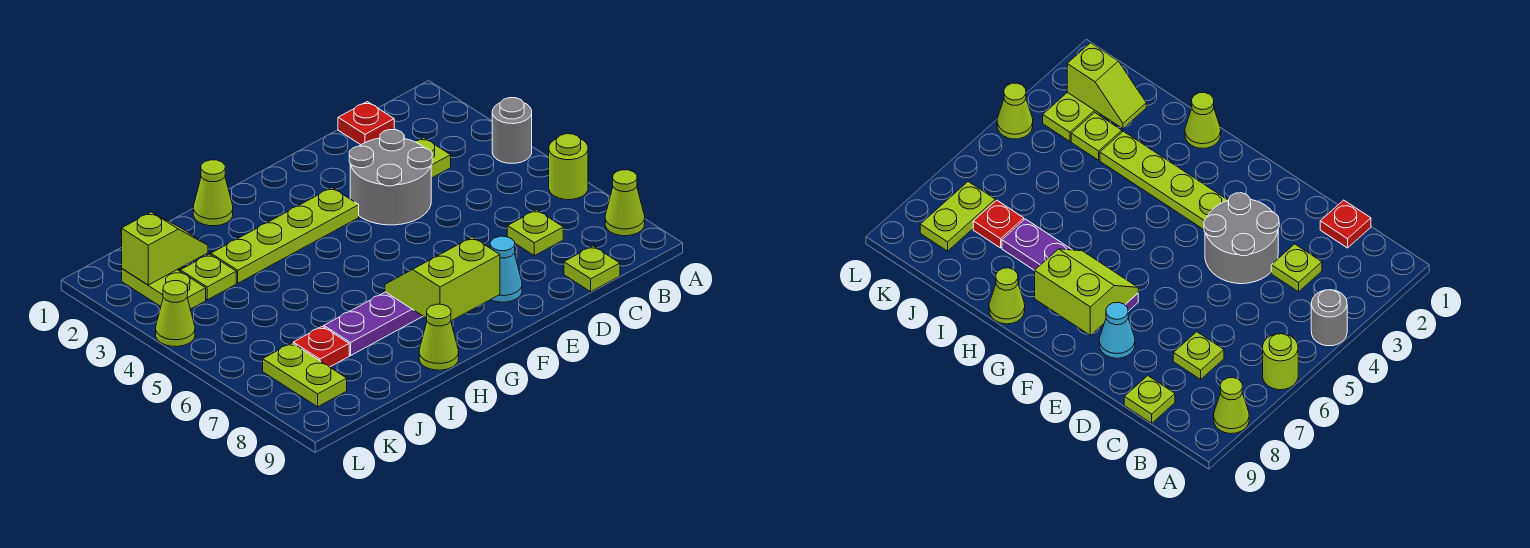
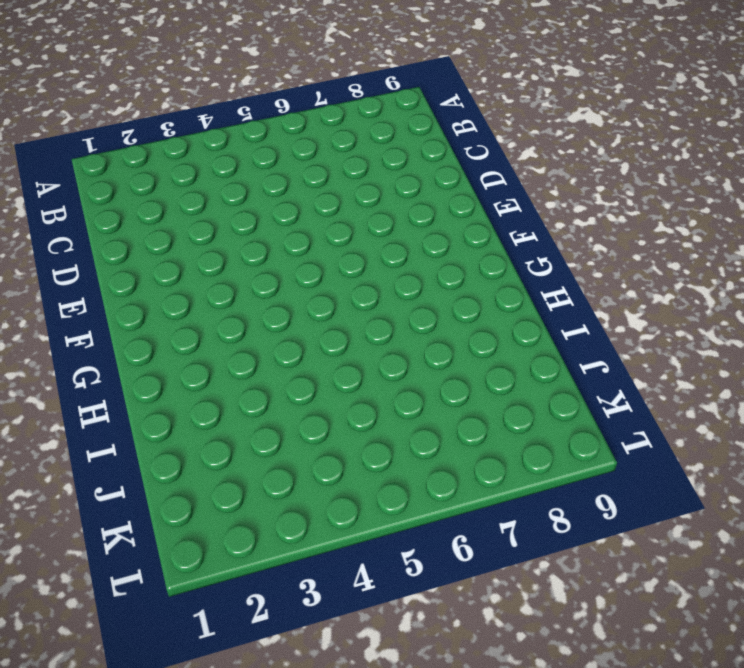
none -> grey round brick A4 level 1
none -> lime round brick A6 level 1
none -> lime cone A8 level 1

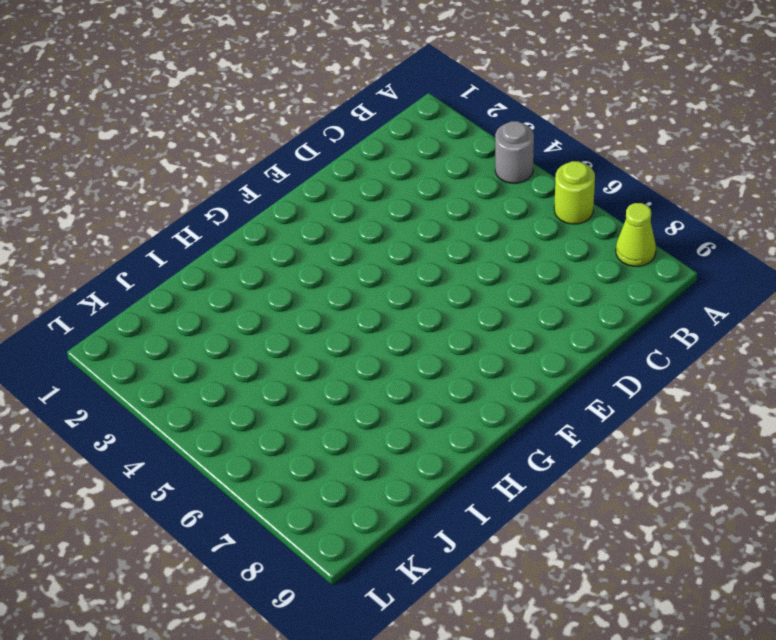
none -> red plate C1 level 1
none -> lime plate C3 level 1
none -> lime plate C7 level 1

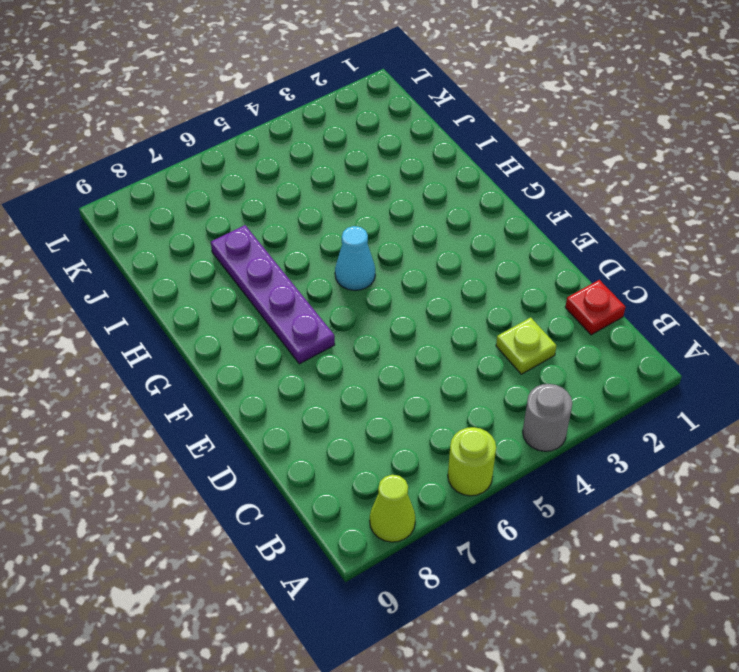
cyan cone G5 level 1 -> cyan cone E8 level 1
none -> lime plate C7 level 1
none -> lime plate C9 level 1
none -> grey round brick D3:E4 level 1

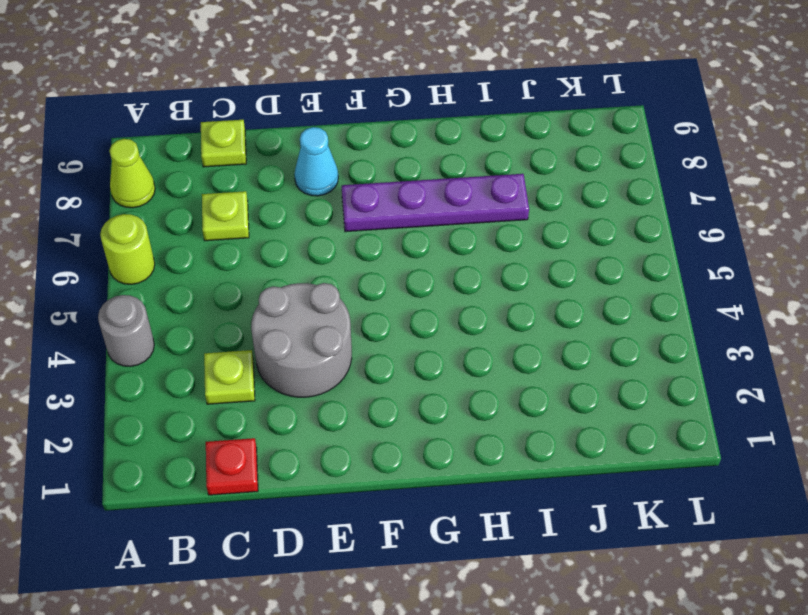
none -> lime plate F3:I3 level 1
none -> lime cone H1 level 1
none -> lime cone H9 level 1

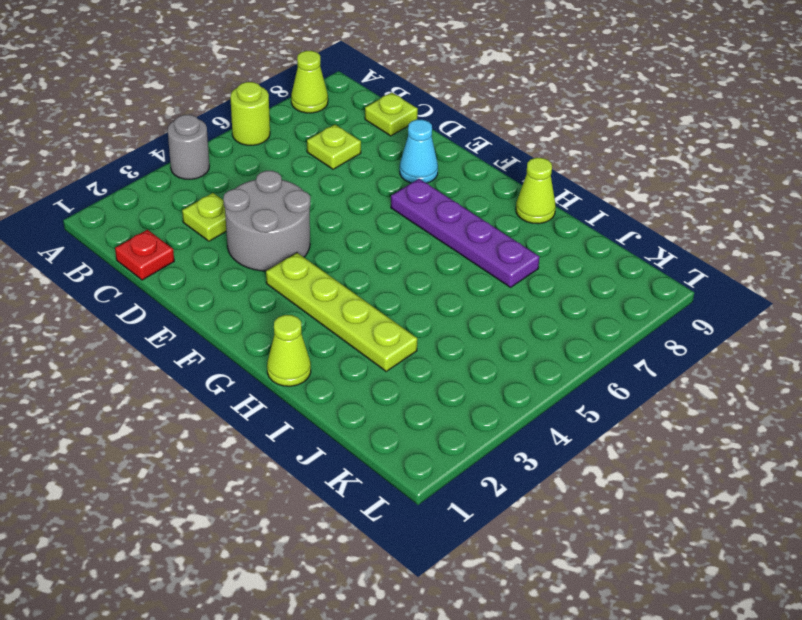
none -> lime plate J3 level 1
none -> red plate J7 level 1
none -> lime plate K2:K3 level 1

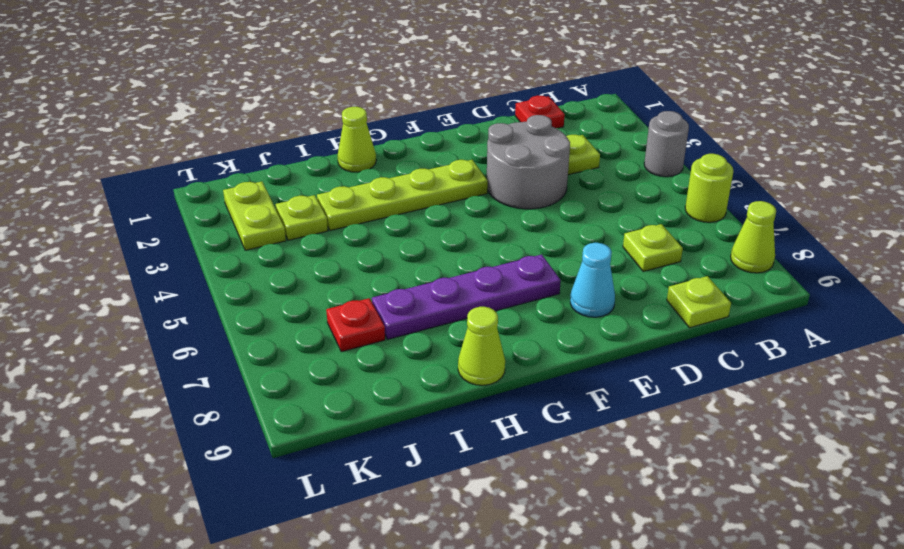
none -> lime plate K7:K8 level 1
none -> lime cone L4 level 1
none -> lime slope F7:G8 level 2 top 8

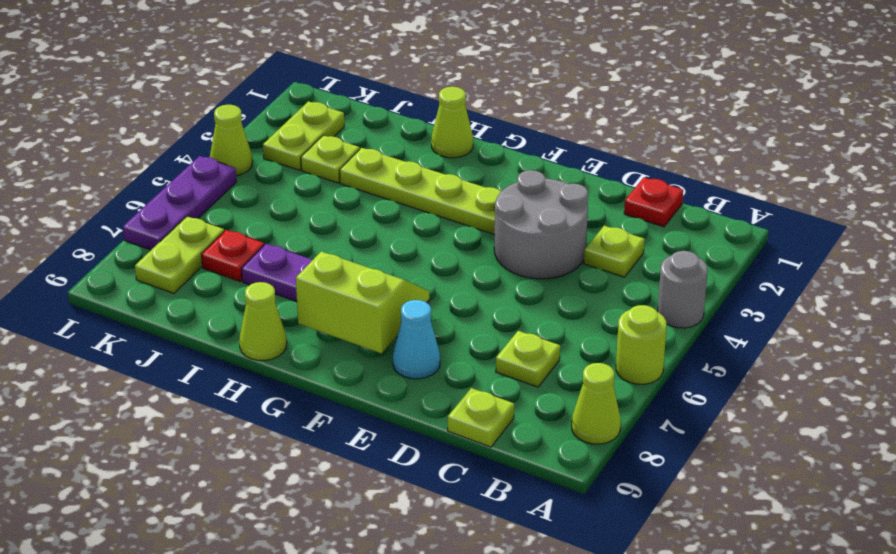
purple plate L5:L7 level 1 -> none
none -> lime slope J2:K2 level 2 top K

